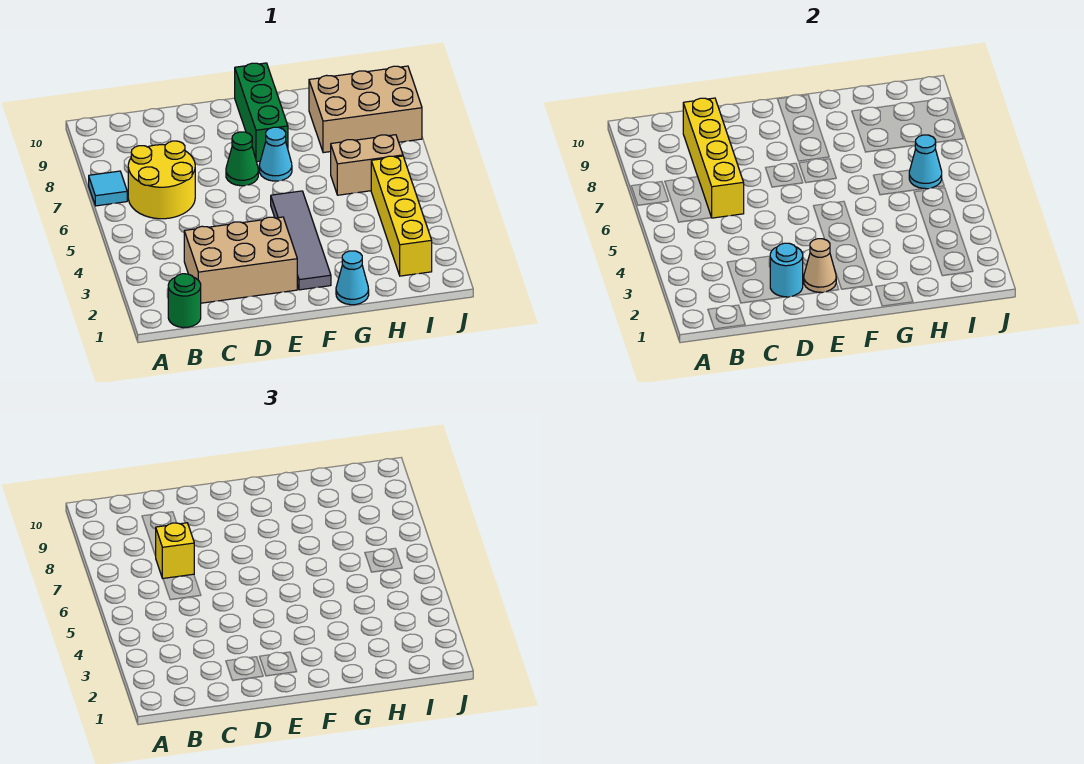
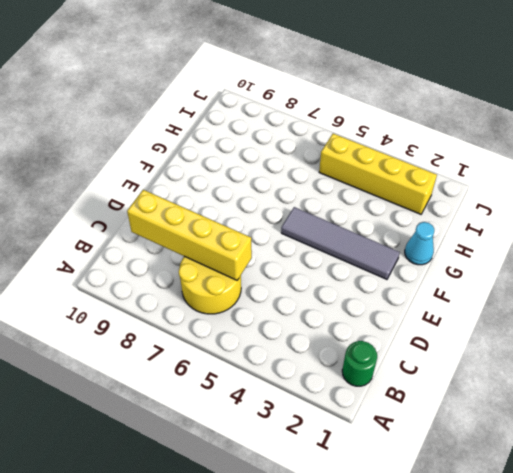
none -> cyan tile A7 level 1
none -> tan brick C2:E3 level 1
none -> green cone E7 level 1

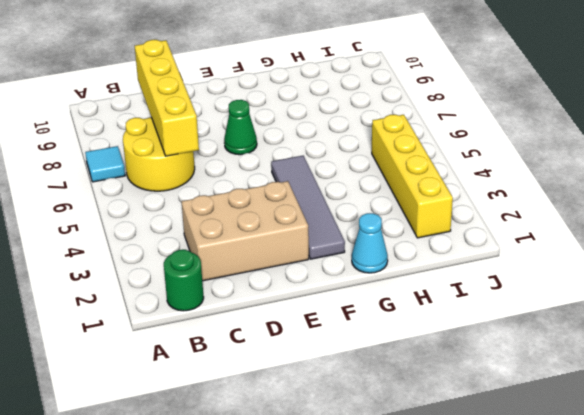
none -> cyan cone F7 level 1
none -> green brick F8:F10 level 1
none -> tan brick H6:I6 level 1

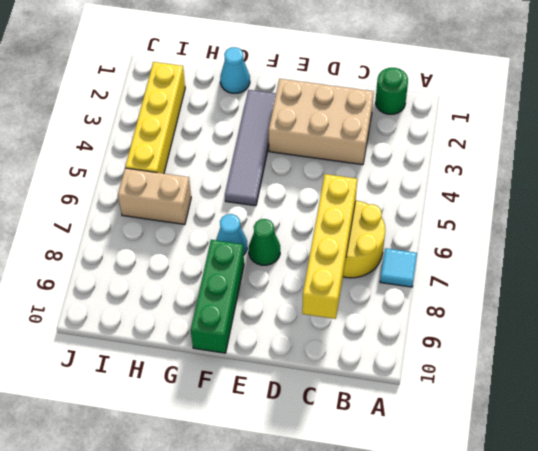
none -> tan brick H8:J9 level 1
none -> cyan round brick D2 level 2
none -> tan cone E2 level 2

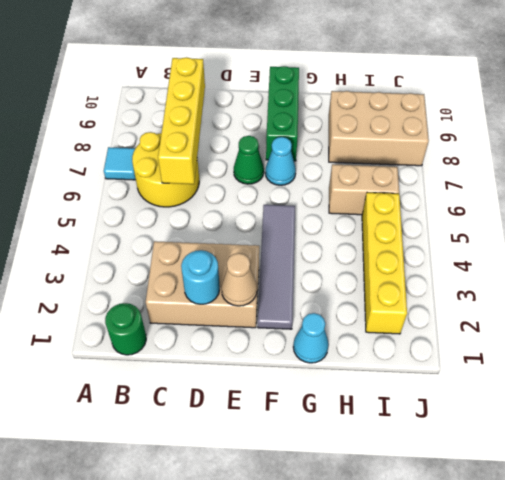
none -> cyan cone I6 level 2
none -> yellow brick C7 level 3

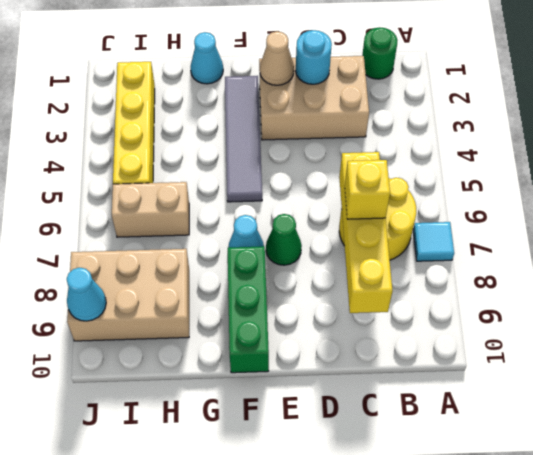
cyan cone J9 level 2 -> cyan cone I6 level 2

